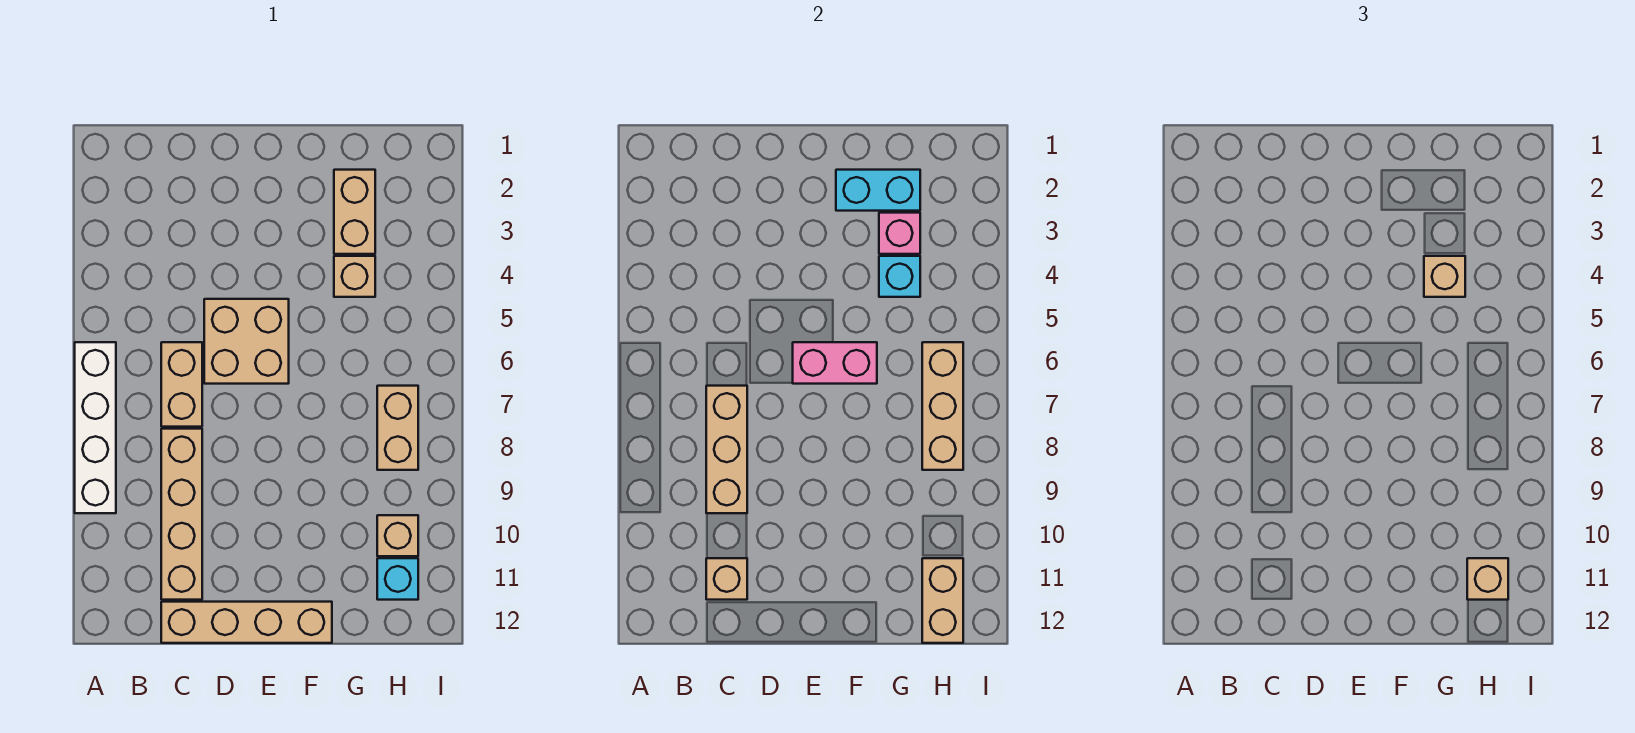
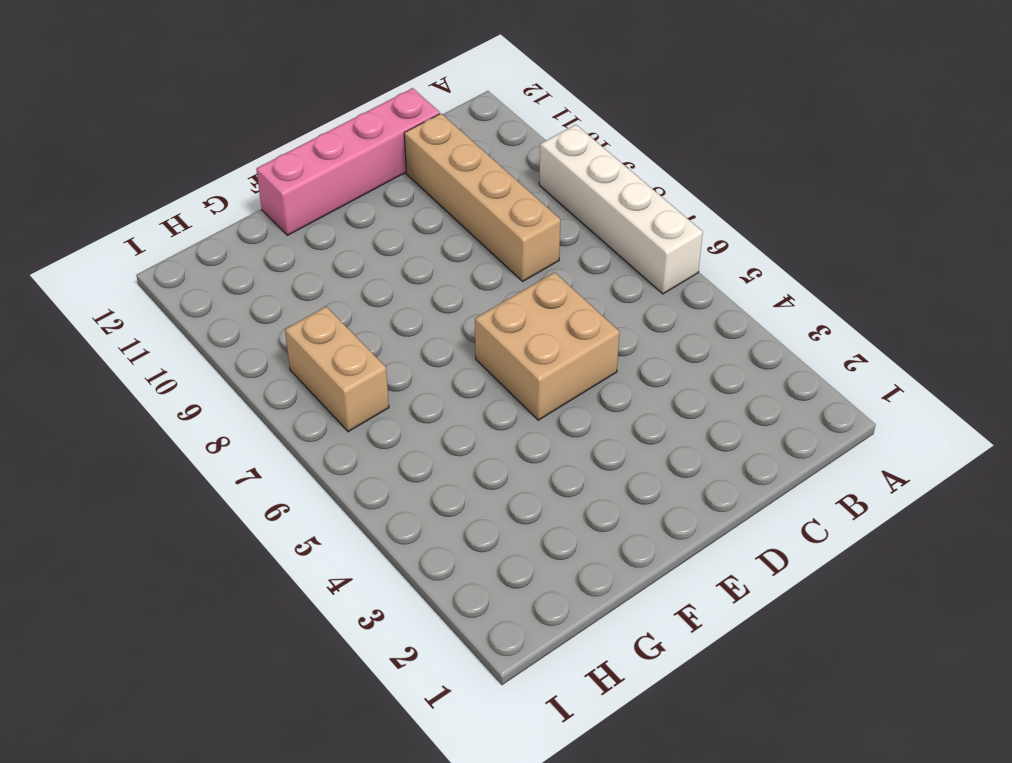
pink brick C12:F12 level 1 -> tan brick C12:F12 level 1
none -> tan brick C6:C7 level 1
none -> tan brick G2:G3 level 1
none -> tan brick G4 level 1

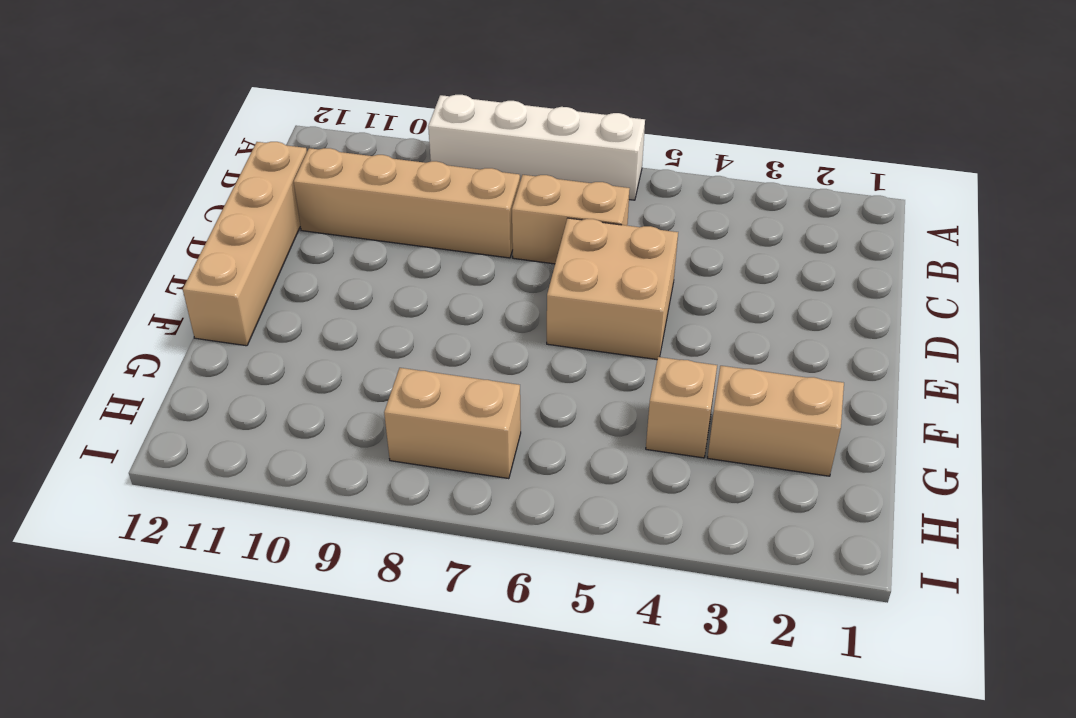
none -> tan brick H10 level 1
none -> cyan brick H11 level 1
none -> tan brick C7:C9 level 2

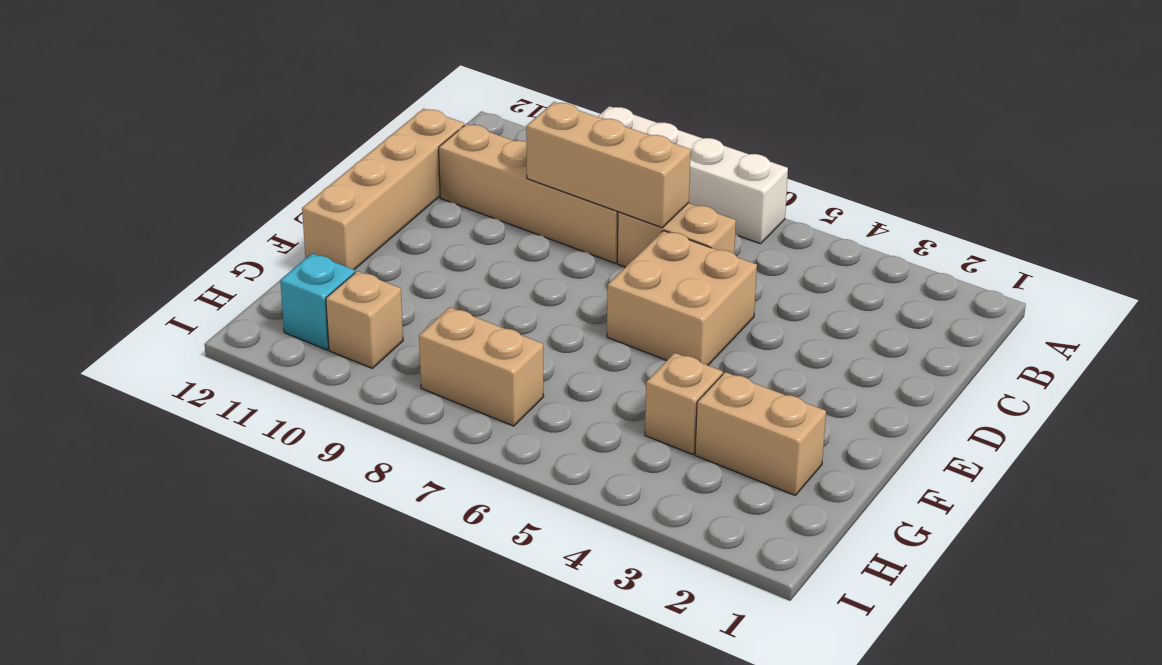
none -> tan brick C11 level 2
none -> pink brick E6:F6 level 2
none -> cyan brick F2:G2 level 2

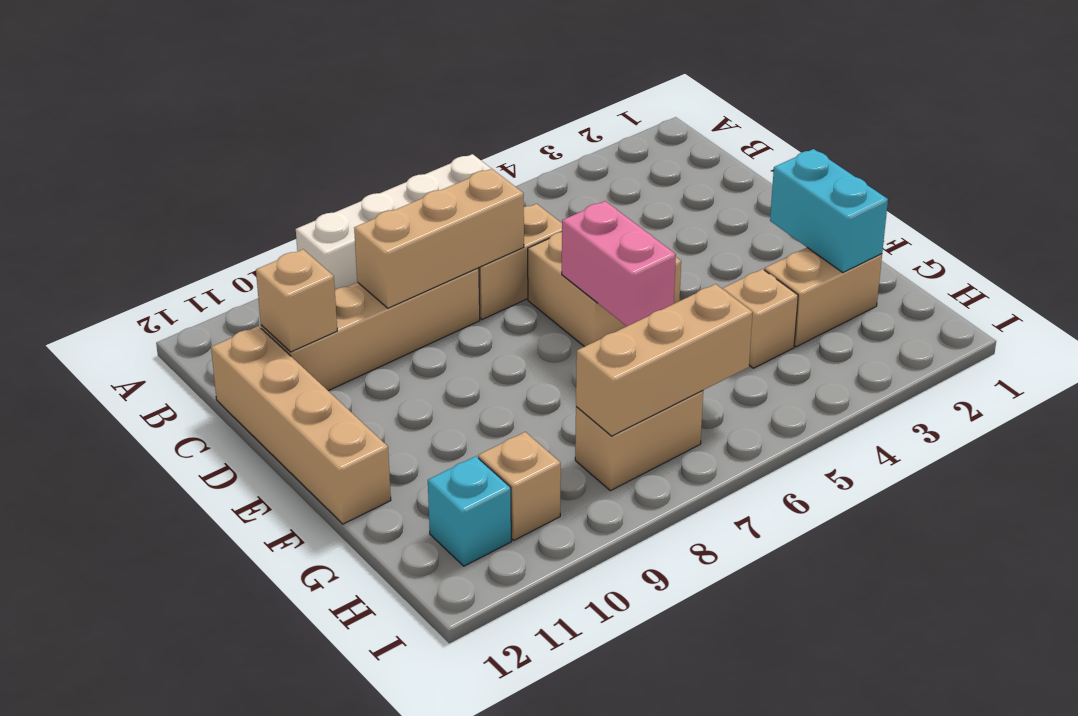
none -> pink brick G3 level 2
none -> cyan brick G4 level 2
none -> tan brick H11:H12 level 2

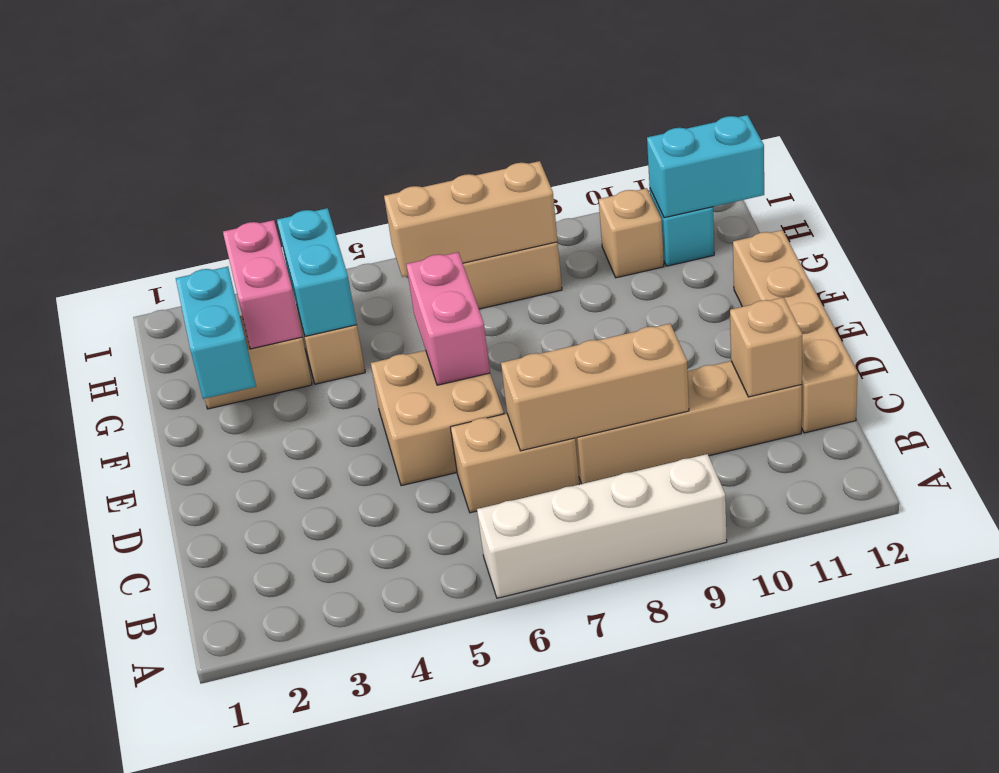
pink brick G3:H3 level 2 -> pink brick G3 level 2
cyan brick G4:H4 level 2 -> cyan brick G4 level 2
cyan brick H11:H12 level 2 -> tan brick H11:H12 level 2
none -> tan brick G4 level 3
none -> tan brick H11 level 3

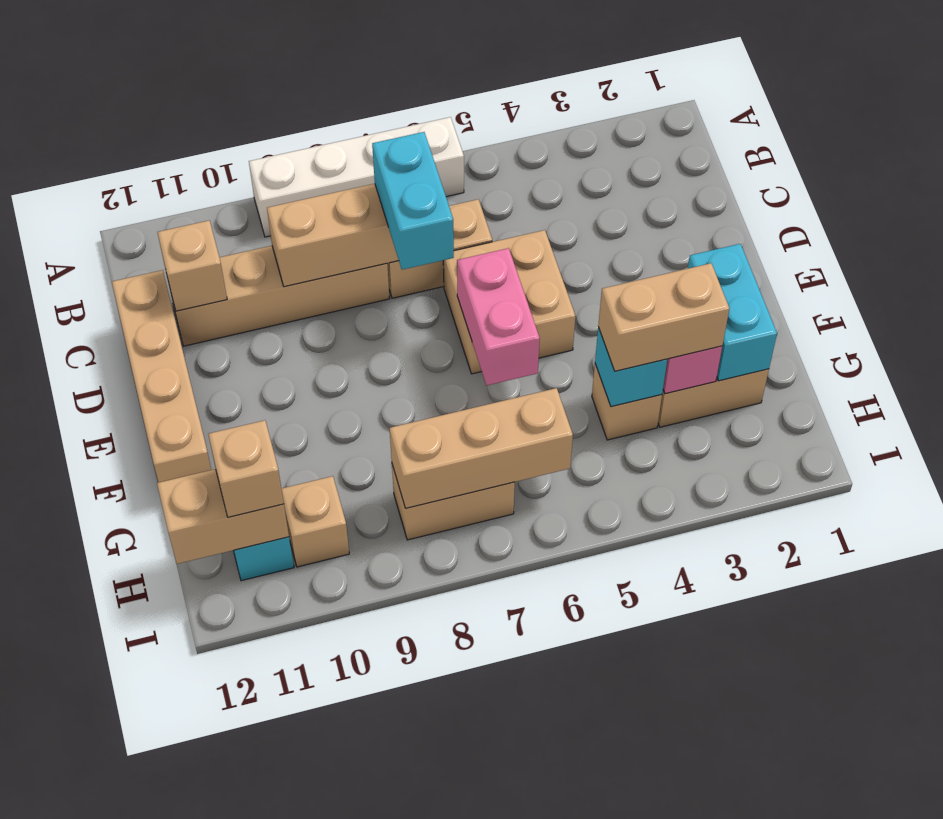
cyan brick C7:D7 level 3 -> none
tan brick G3:G4 level 3 -> tan brick G4 level 3

